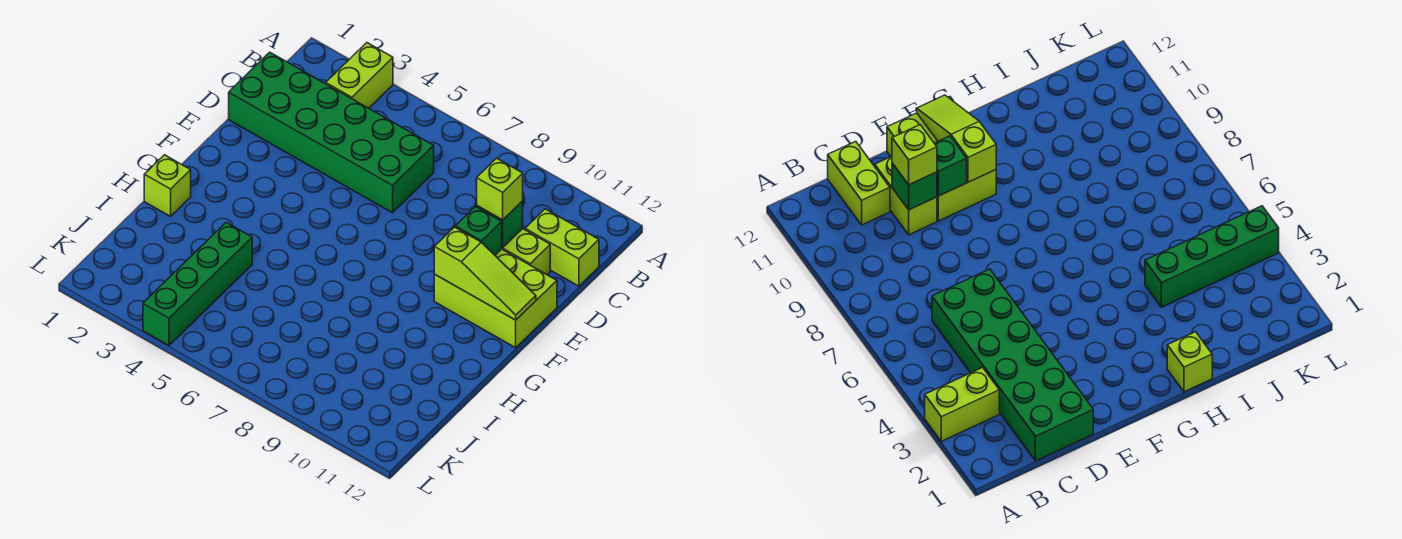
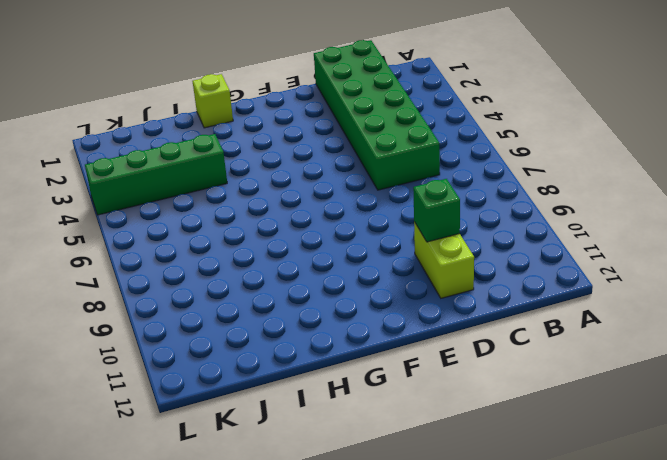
none -> lime brick A3:B3 level 1
none -> lime brick C11:C12 level 1

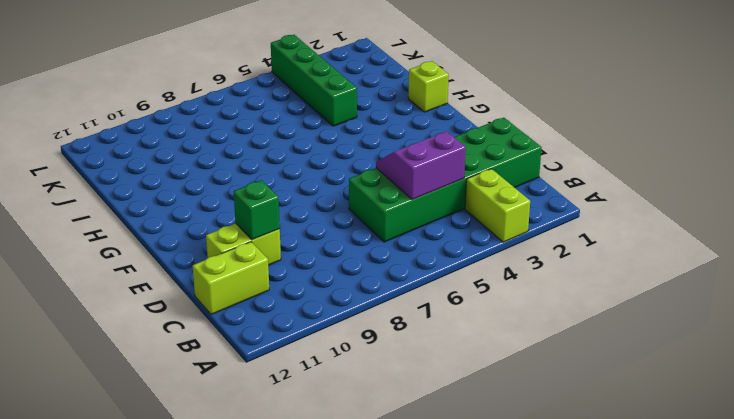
purple slope C4:D5 level 2 top C -> none
none -> lime brick E10:F12 level 1
none -> green brick E10 level 2

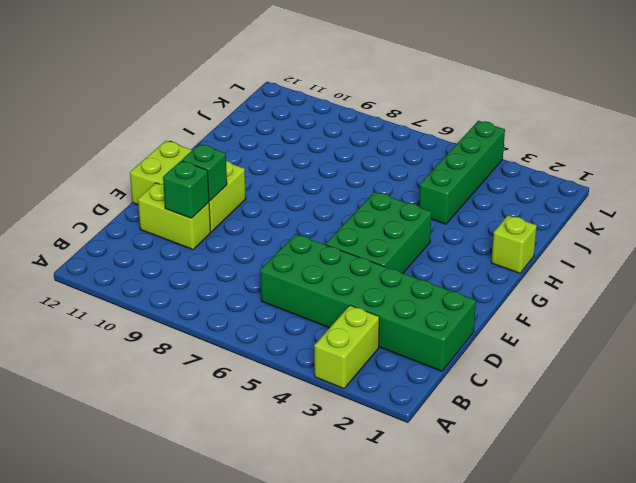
green brick E4:G5 level 1 -> none
none -> lime brick C11:C12 level 1
none -> lime slope F10:F12 level 2 top 10

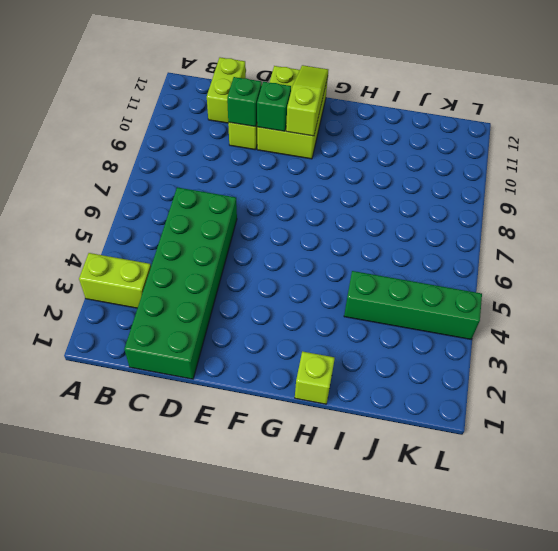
none -> lime brick D10 level 3

